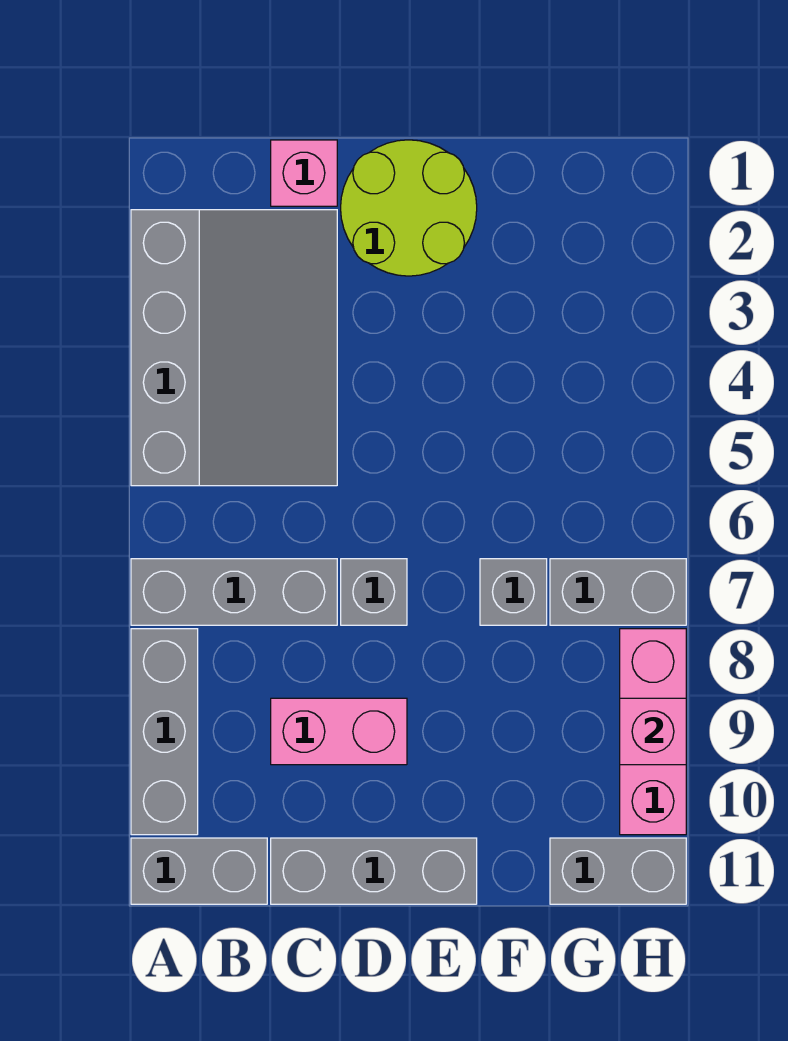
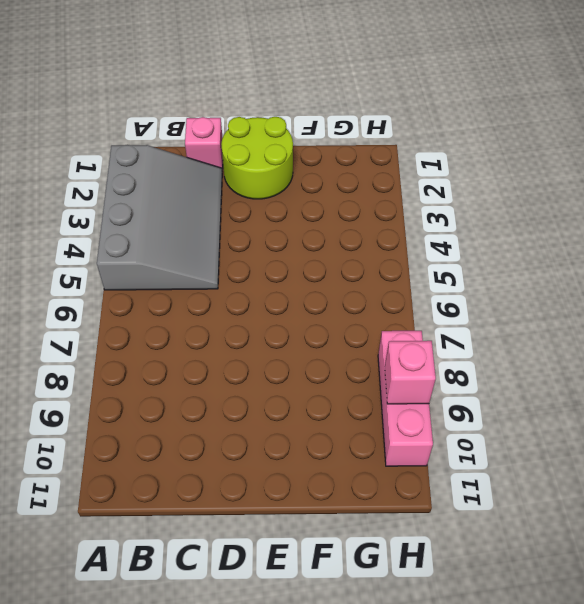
none -> grey brick A7:C7 level 1
none -> grey brick A8:A10 level 1
none -> grey brick A11:B11 level 1

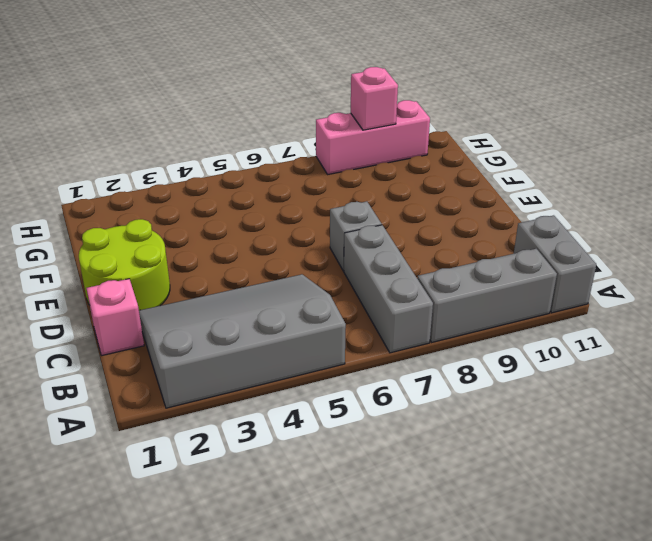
none -> pink brick C9:D9 level 1
none -> grey brick C11:E11 level 1
none -> grey brick F7 level 1

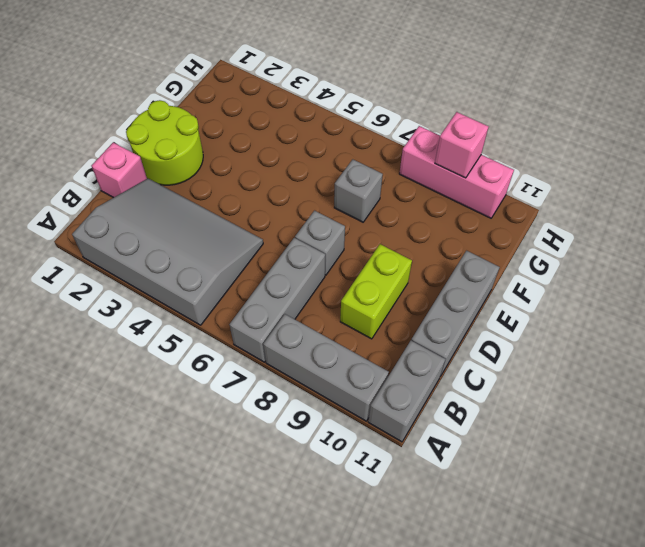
lime brick C9:D9 level 1 -> pink brick C9:D9 level 1
none -> grey brick G7:H7 level 1
none -> grey brick G11:H11 level 1

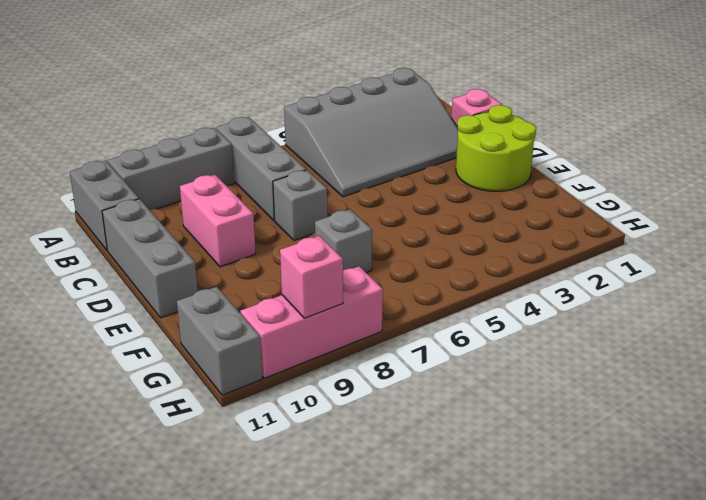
none -> grey brick G7:H7 level 1

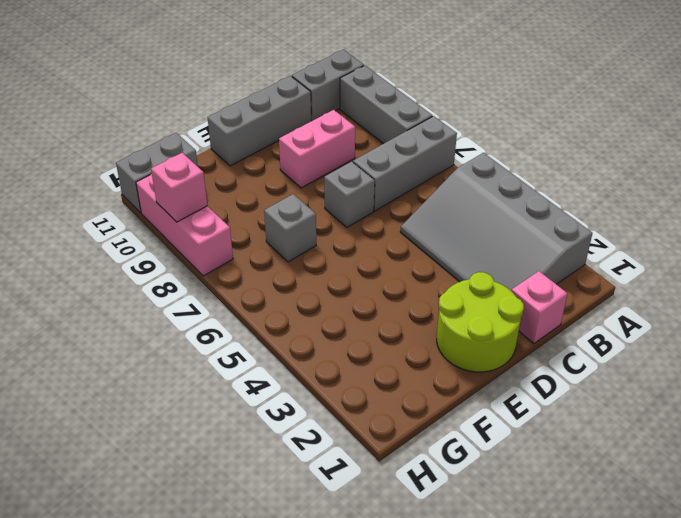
none -> grey brick G7:H7 level 1

